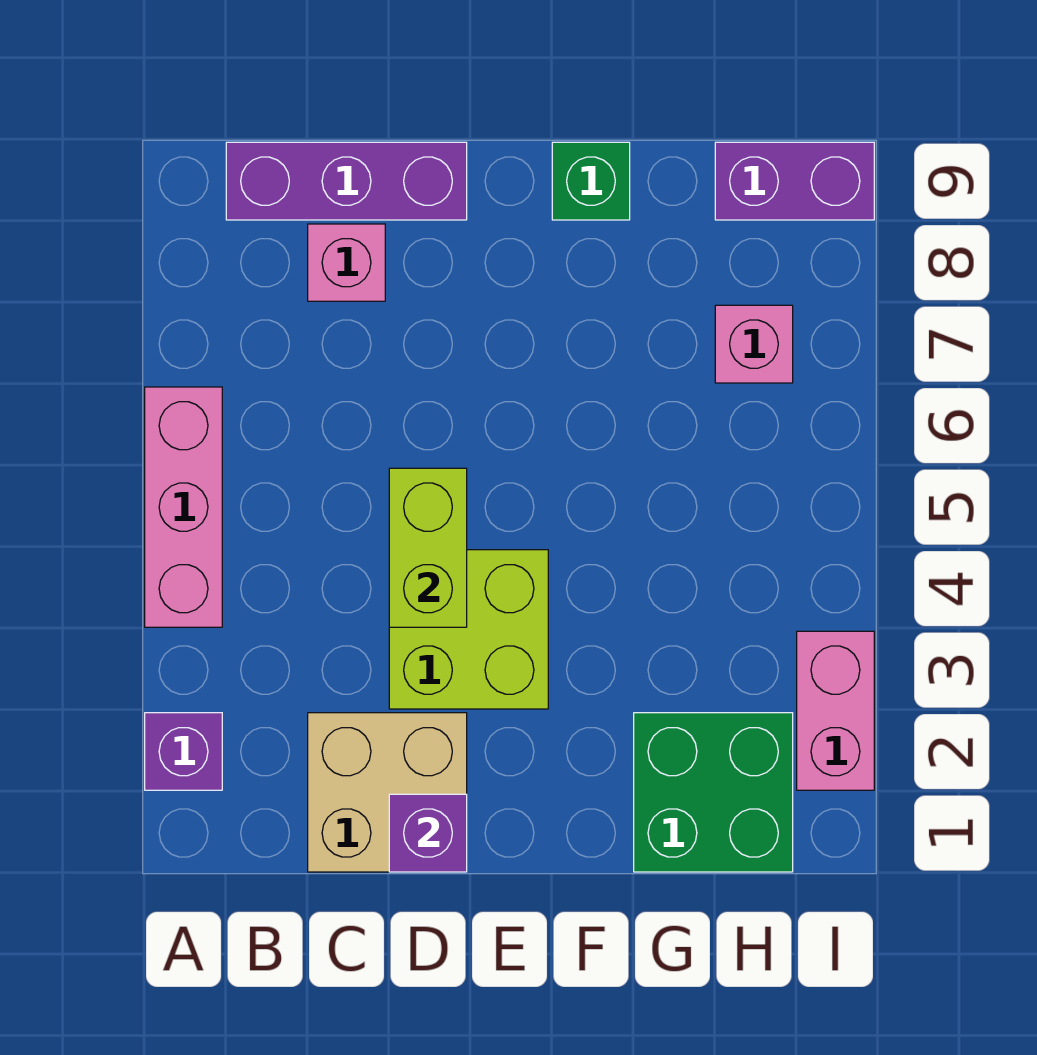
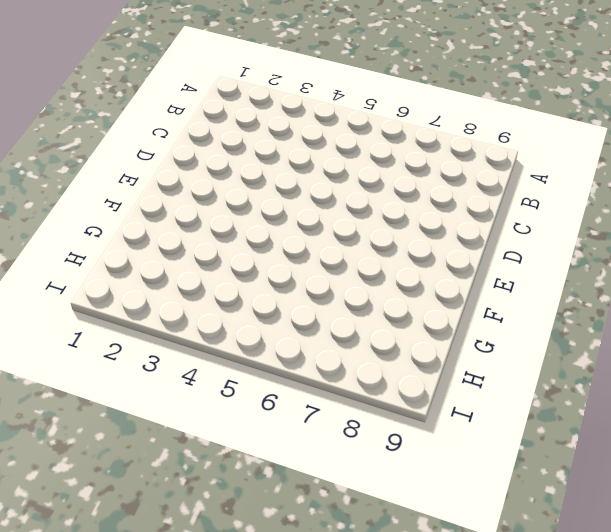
none -> purple brick A2 level 1
none -> pink brick A4:A6 level 1
none -> purple brick B9:D9 level 1

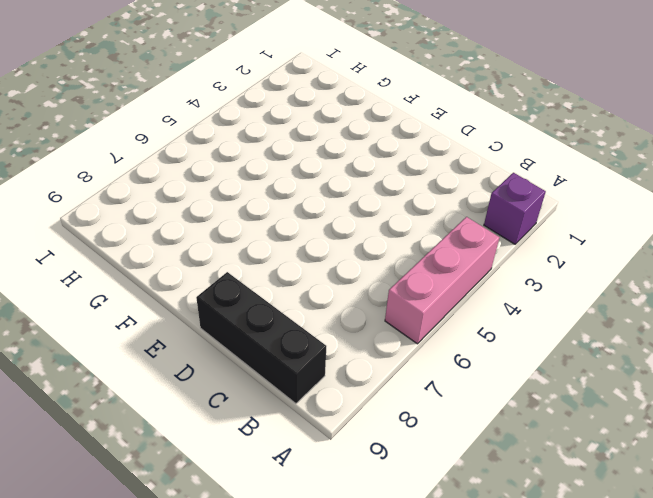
black brick B9:D9 level 1 -> purple brick B9:D9 level 1
none -> tan brick C1:D2 level 1
none -> pink brick C8 level 1
none -> lime brick D3:E4 level 1

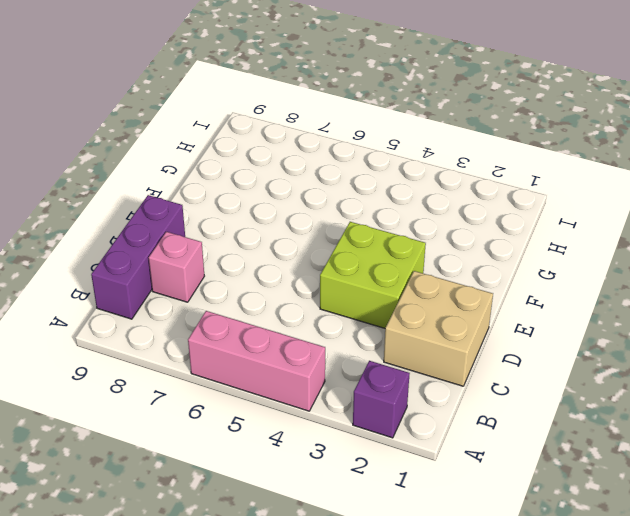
none -> green brick F9 level 1
none -> green brick G1:H2 level 1
none -> pink brick H7 level 1

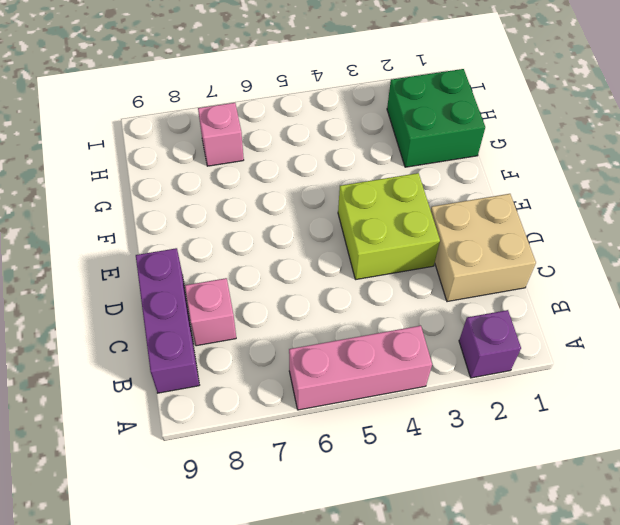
none -> green brick F9 level 1
none -> purple brick H9:I9 level 1
none -> pink brick I2:I3 level 1

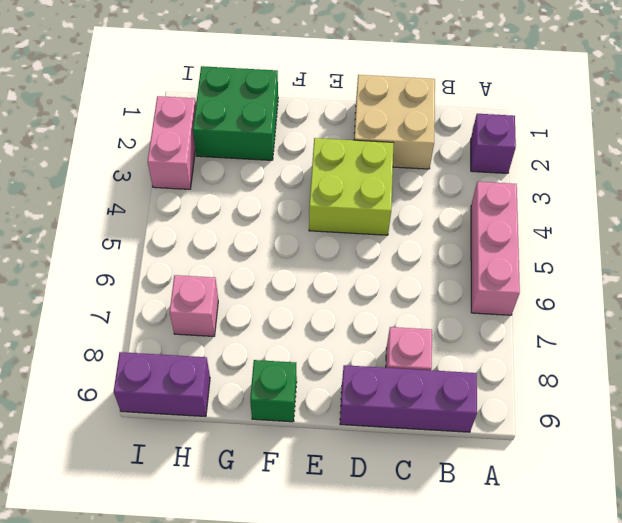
none -> purple brick D1 level 2
none -> lime brick D4:D5 level 2

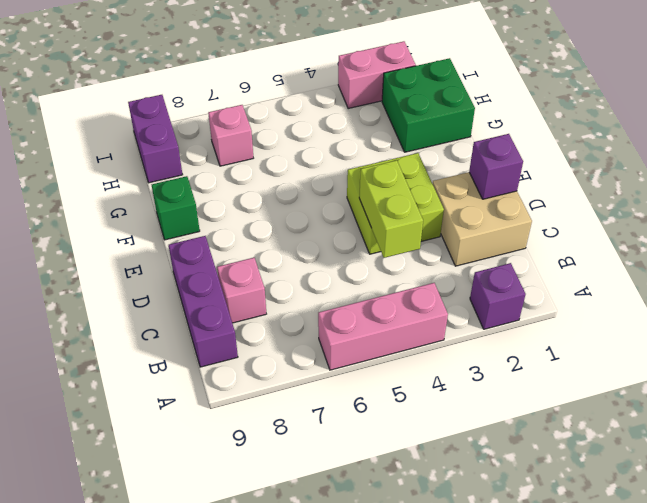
lime brick C4:D4 level 2 -> lime brick D4:D5 level 2

